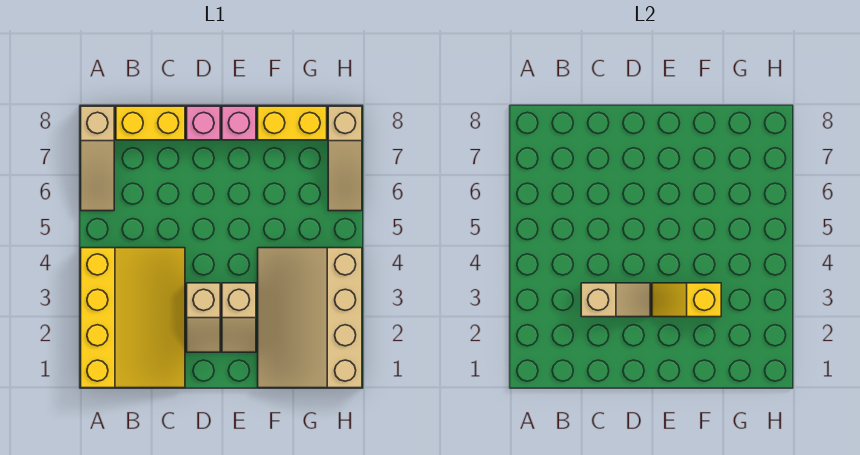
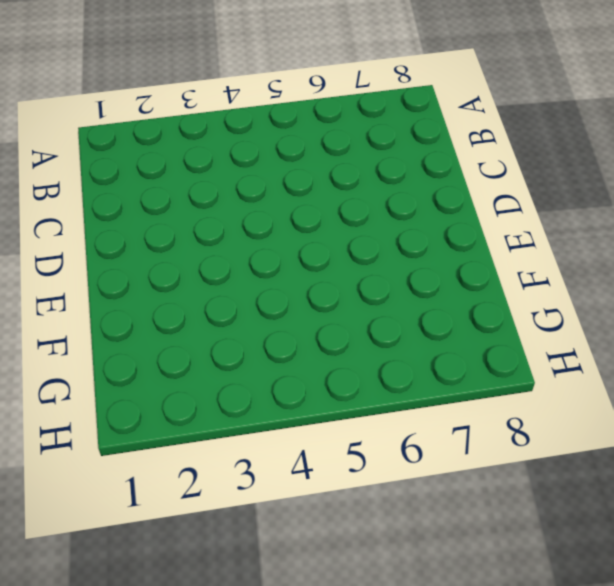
none -> yellow slope A1:C4 level 1 top A
none -> tan slope A6:A8 level 1 top 8
none -> yellow brick B8:C8 level 1

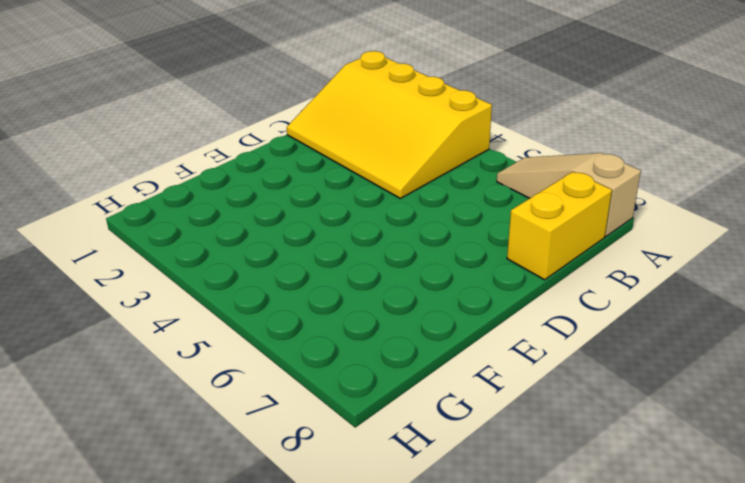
none -> tan slope D2:D3 level 1 top 3
none -> pink brick D8 level 1
none -> tan slope E2:E3 level 1 top 3

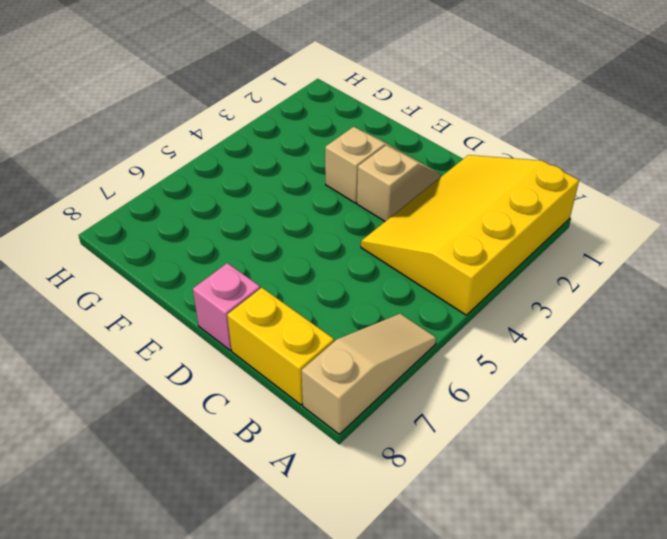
none -> pink brick E8 level 1
none -> tan slope F1:H4 level 1 top H
none -> yellow brick F8:G8 level 1

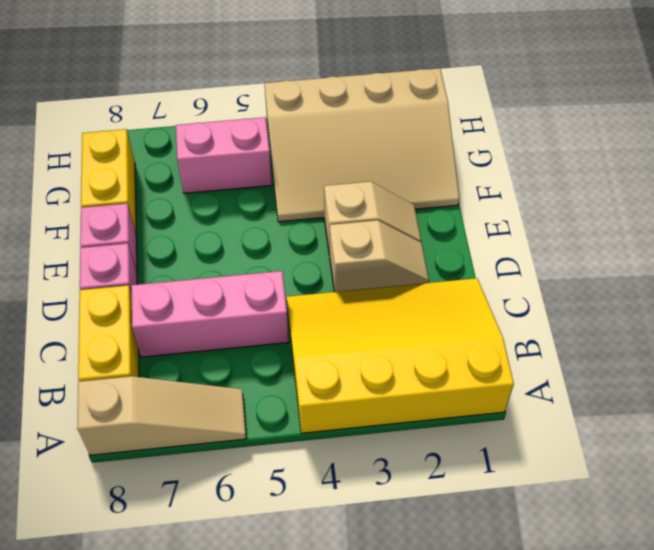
pink brick C5:C7 level 1 -> none
pink brick G5:G6 level 1 -> none
none -> tan slope H6:H8 level 1 top 8
none -> tan slope C3:D3 level 2 top C
none -> yellow slope E3:F3 level 2 top F

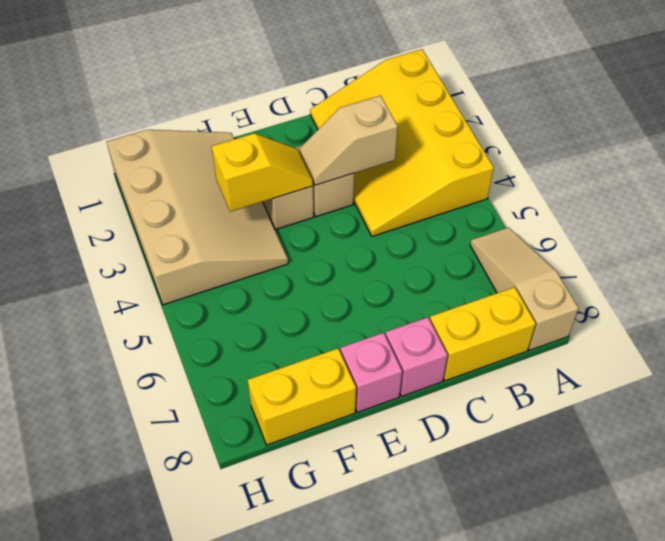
none -> tan slope H6:H8 level 1 top 8

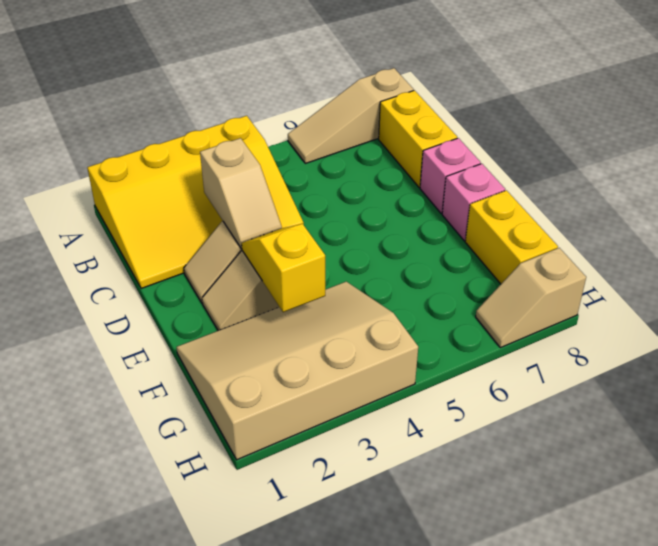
tan slope H7:H8 level 1 top 8 -> tan slope H6:H8 level 1 top 8

